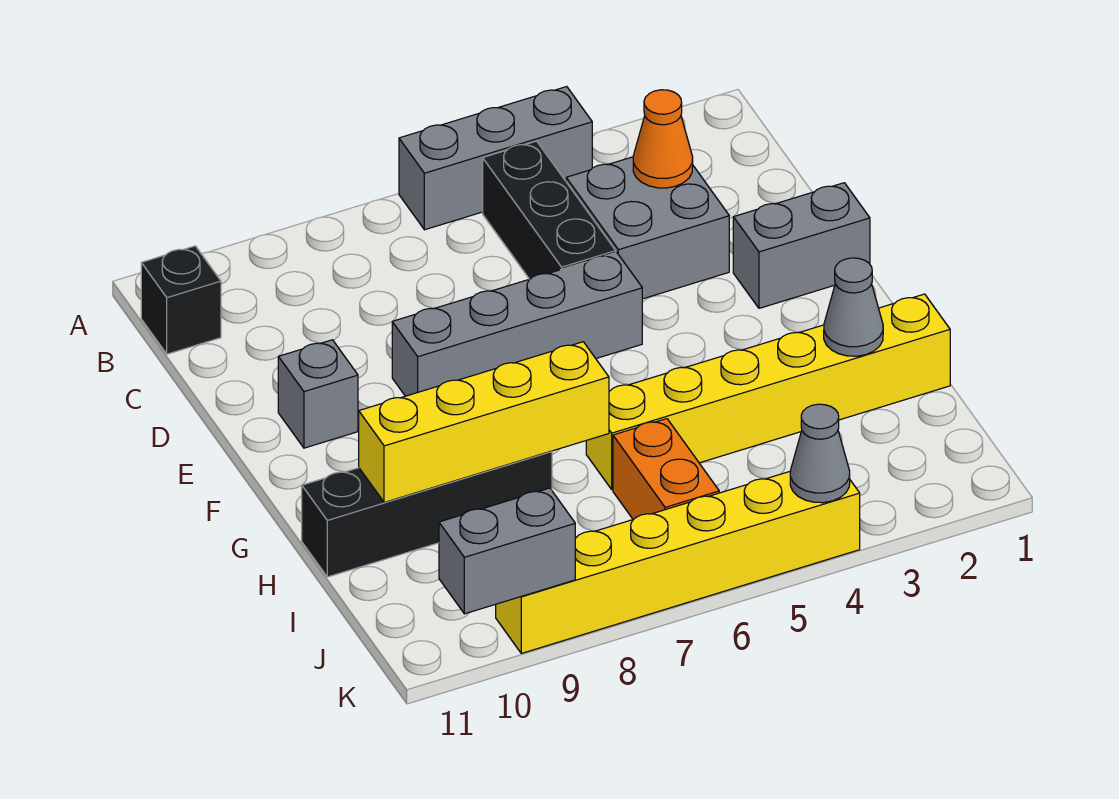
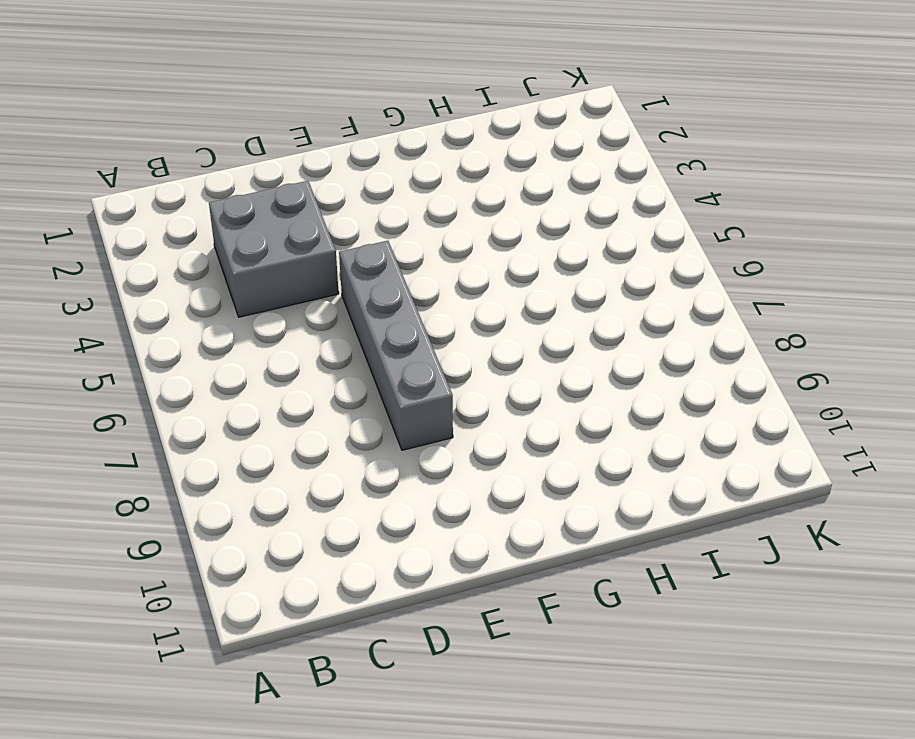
none -> grey brick A4:A6 level 1
none -> black brick B5:D5 level 1
none -> black brick B11 level 1

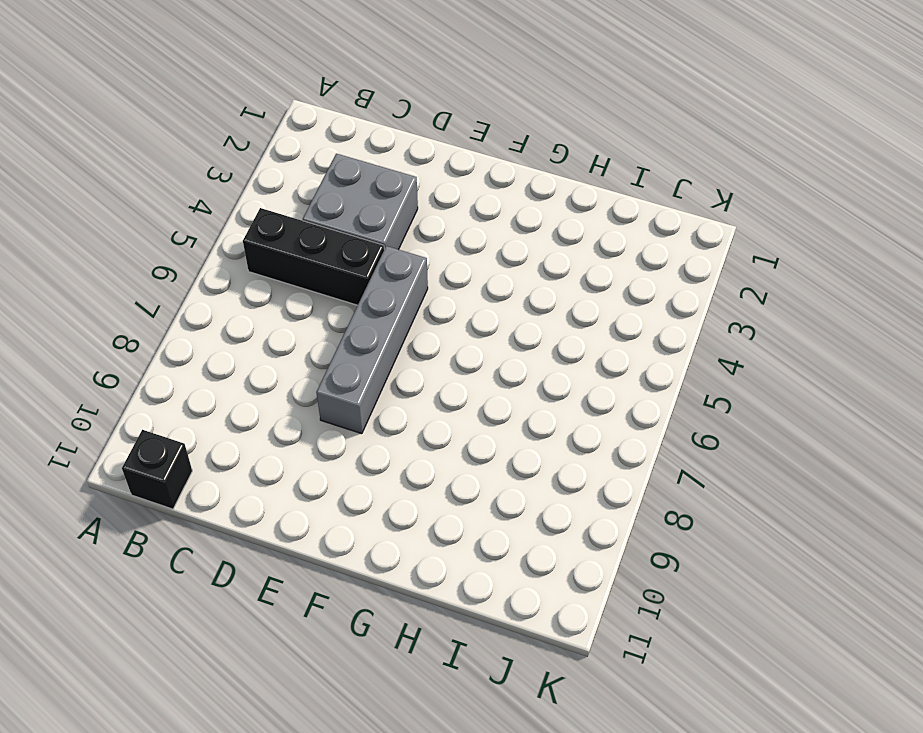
none -> grey brick A4:A6 level 1
none -> grey brick E1:E2 level 1
none -> grey brick E10 level 1

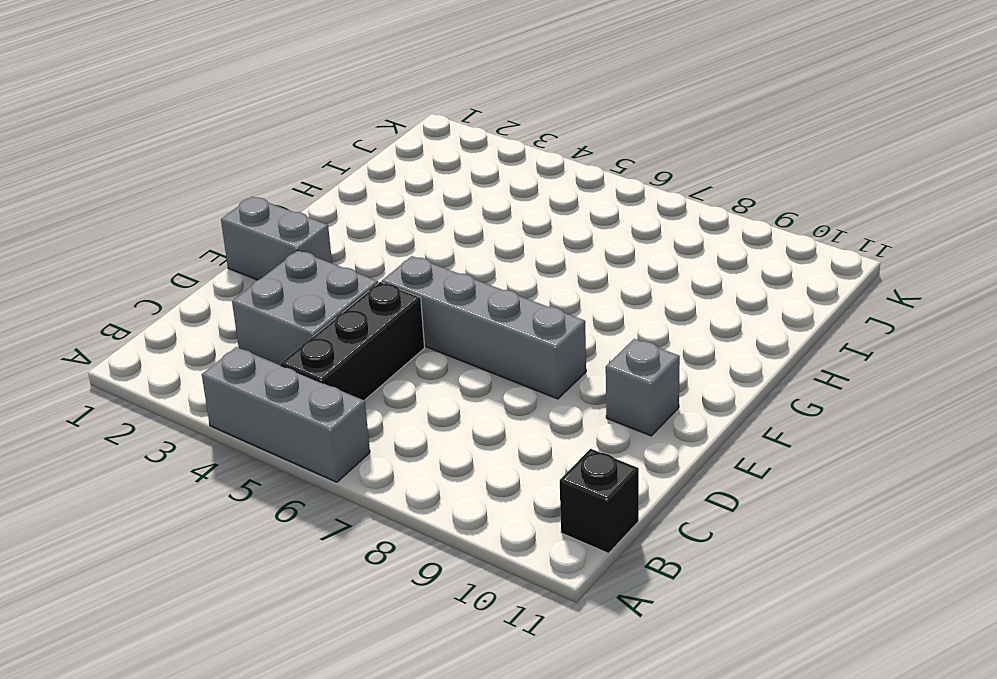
none -> yellow brick H1:H6 level 1
none -> black brick H8:H11 level 1
none -> orange brick I6:J6 level 1

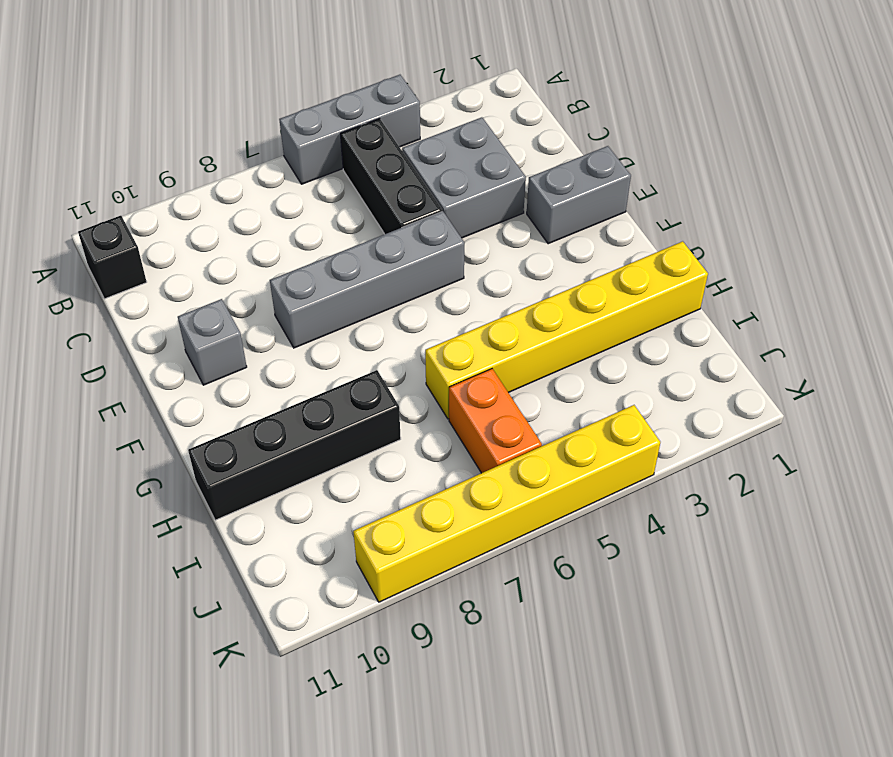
none -> orange cone C3 level 2
none -> grey cone H2 level 2
none -> yellow brick H7:H10 level 2

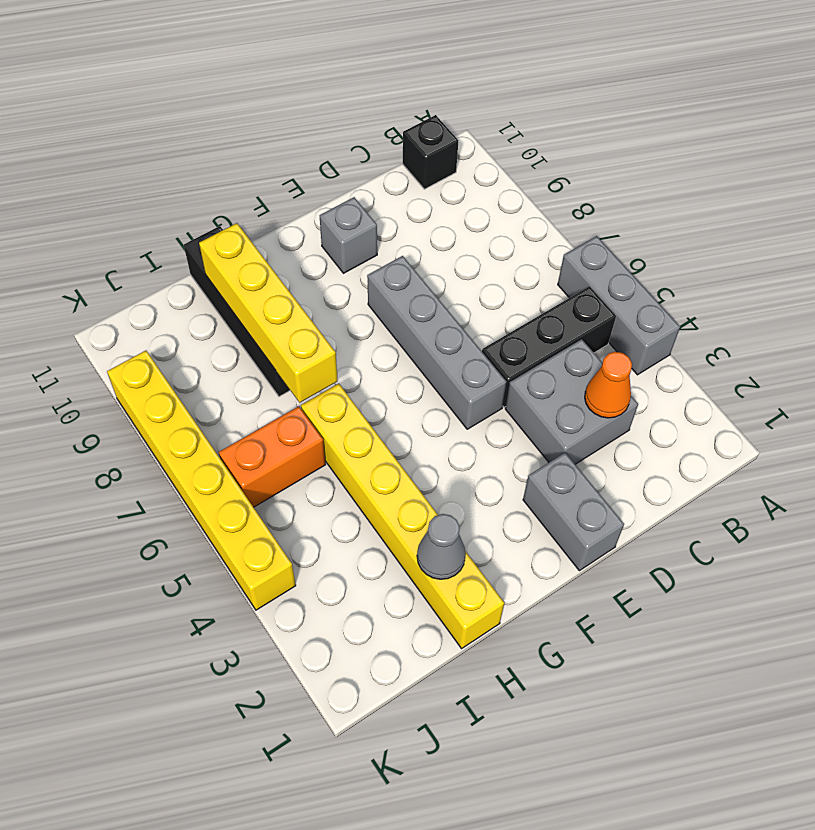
none -> grey cone K4 level 2
none -> grey brick K9:K10 level 2

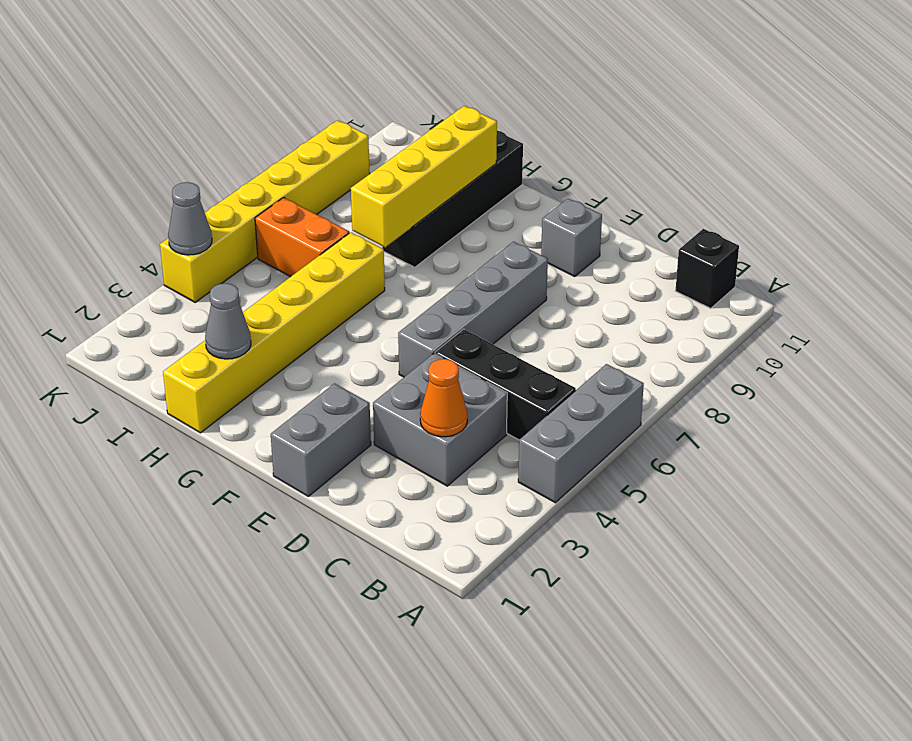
none -> grey brick K9:K10 level 2

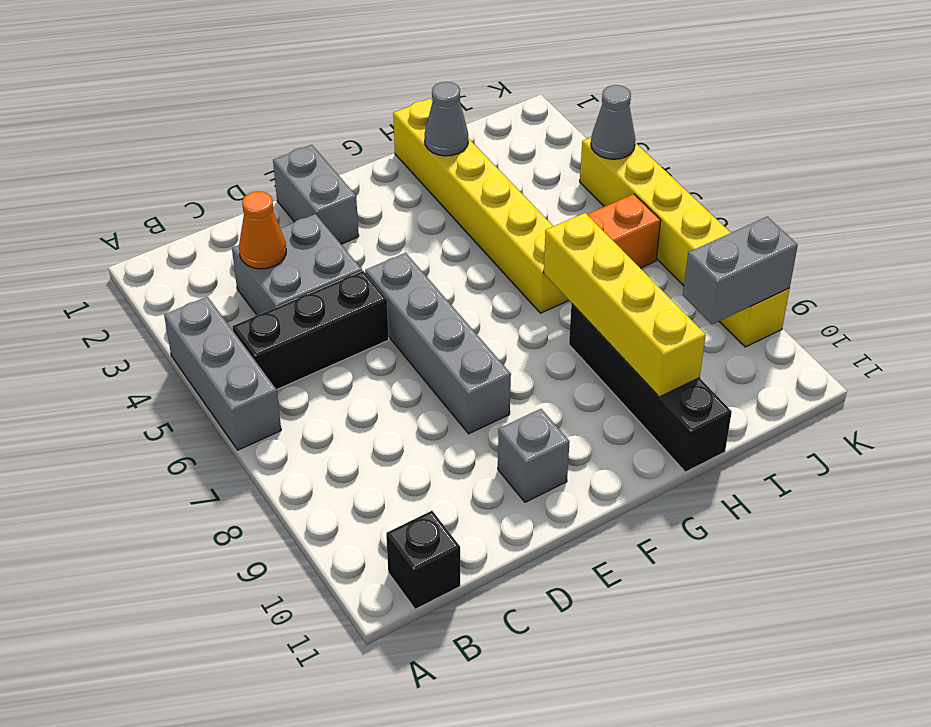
grey brick J9:K9 level 2 -> grey brick K9:K10 level 2

